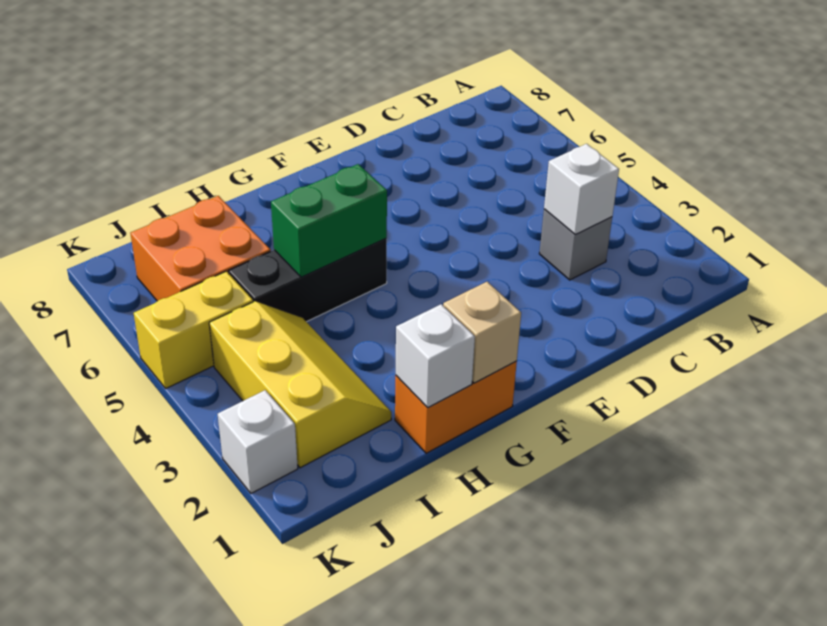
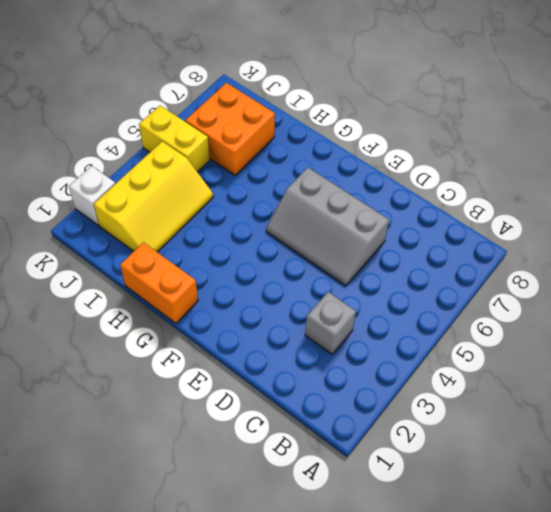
grey slope D5:F6 level 1 top 6 -> none
none -> black brick G5:I5 level 1
none -> white brick C3 level 2

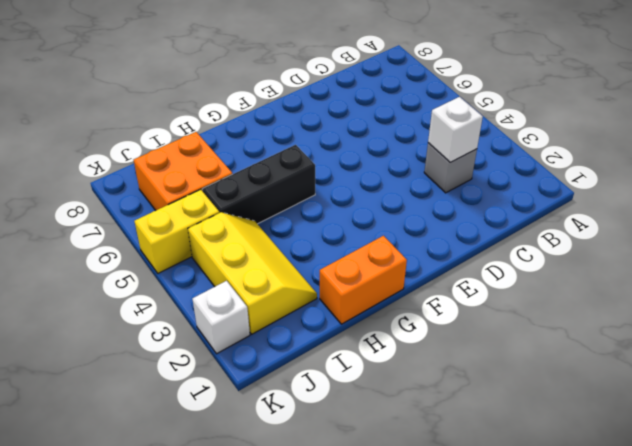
none -> tan brick G1 level 2
none -> green brick G5:H5 level 2

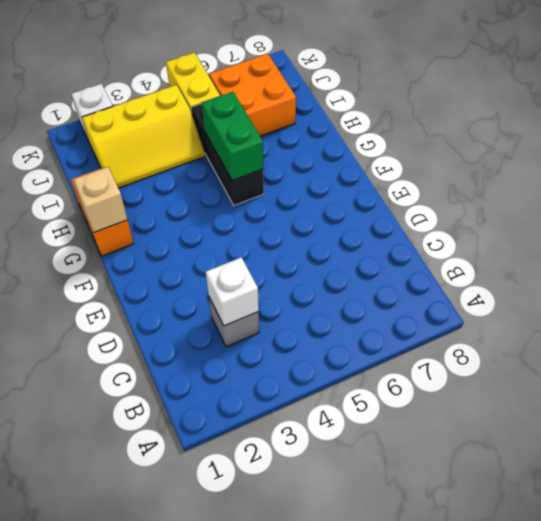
none -> white brick H1 level 2

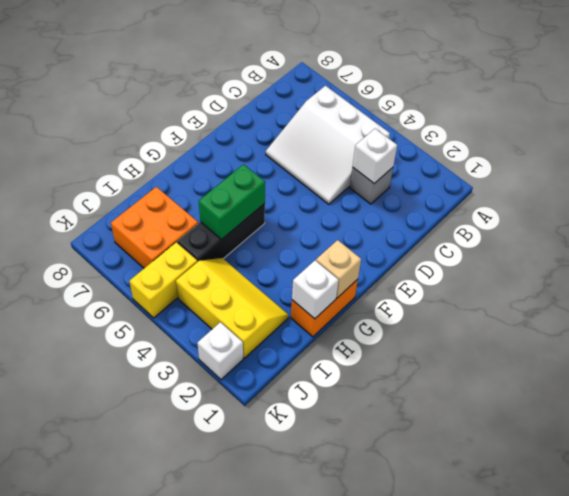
white slope B4:D6 level 1 top B -> none

